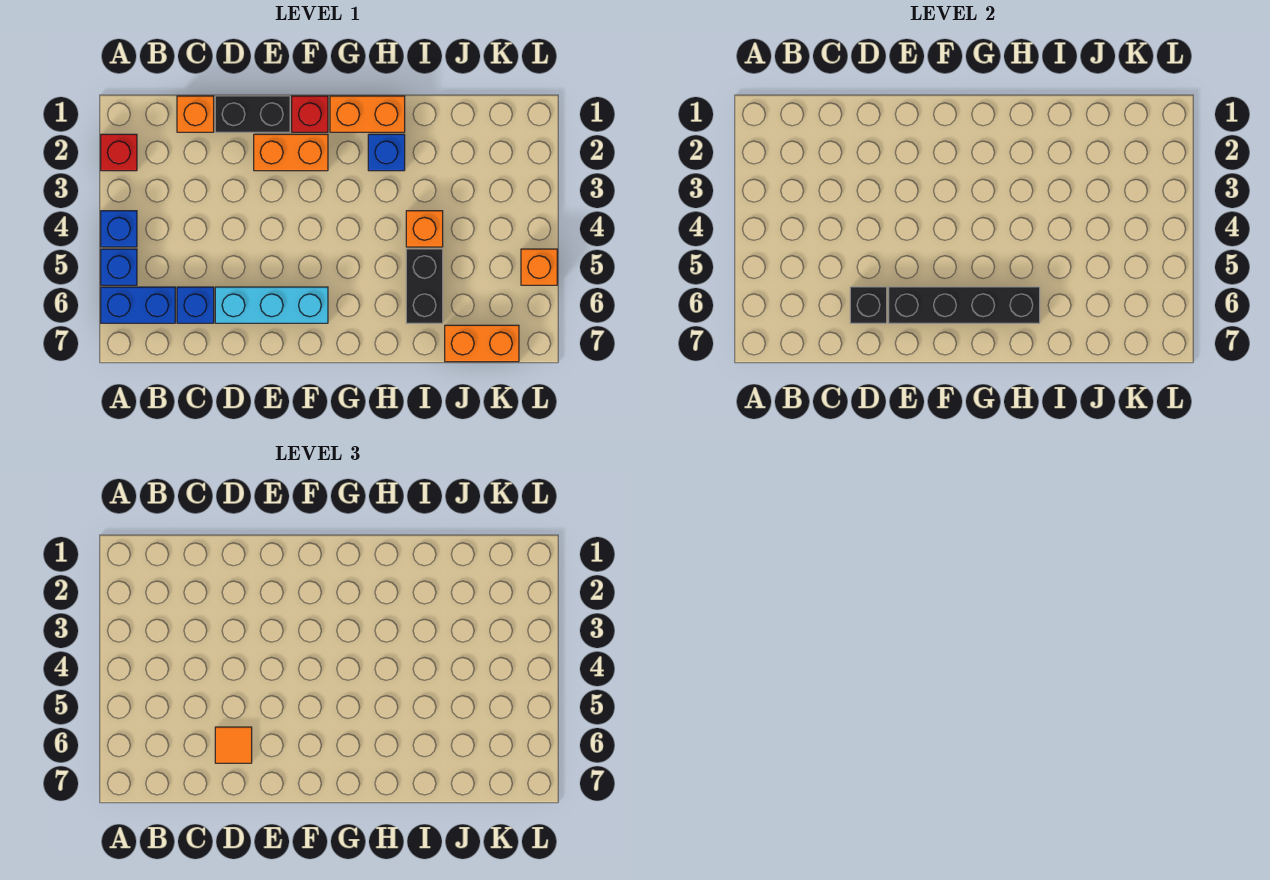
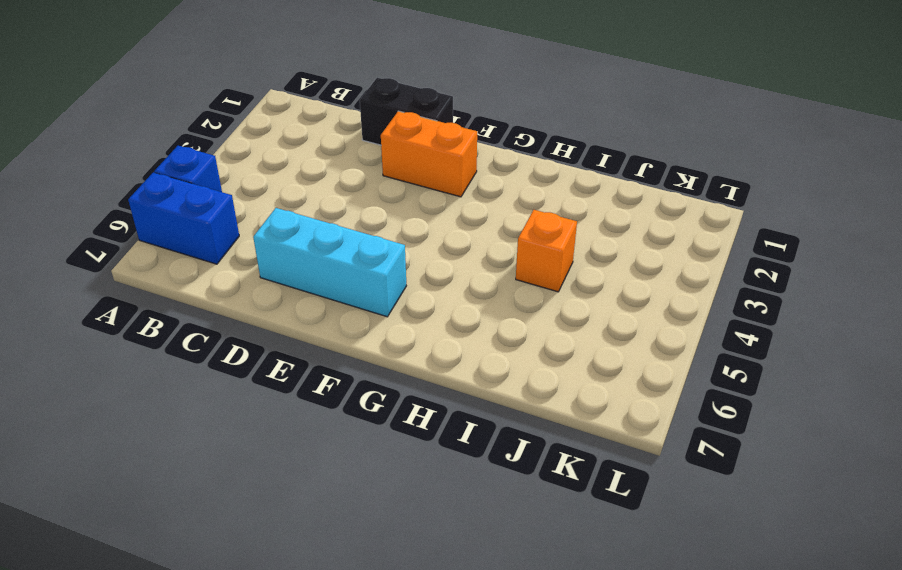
none -> red brick A2 level 1
none -> blue brick A4 level 1
none -> orange brick C1 level 1

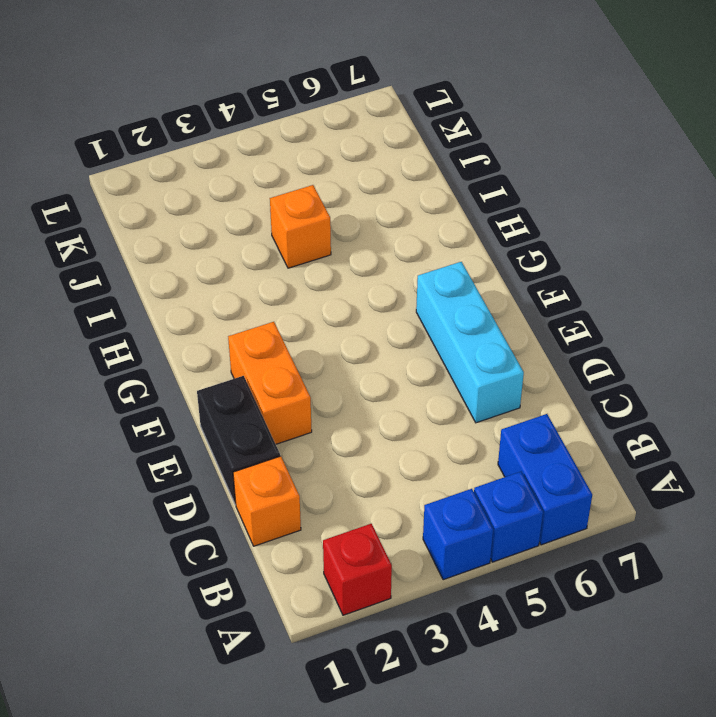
none -> blue brick C6 level 1
none -> red brick F1 level 1
none -> orange brick G1:H1 level 1

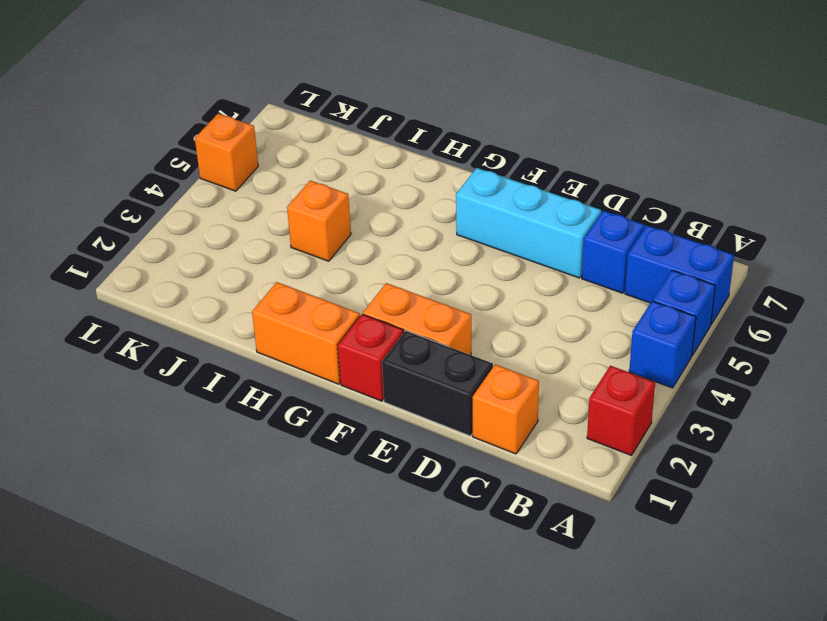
none -> blue brick H2 level 1
none -> black brick I5:I6 level 1
none -> orange brick J7:K7 level 1

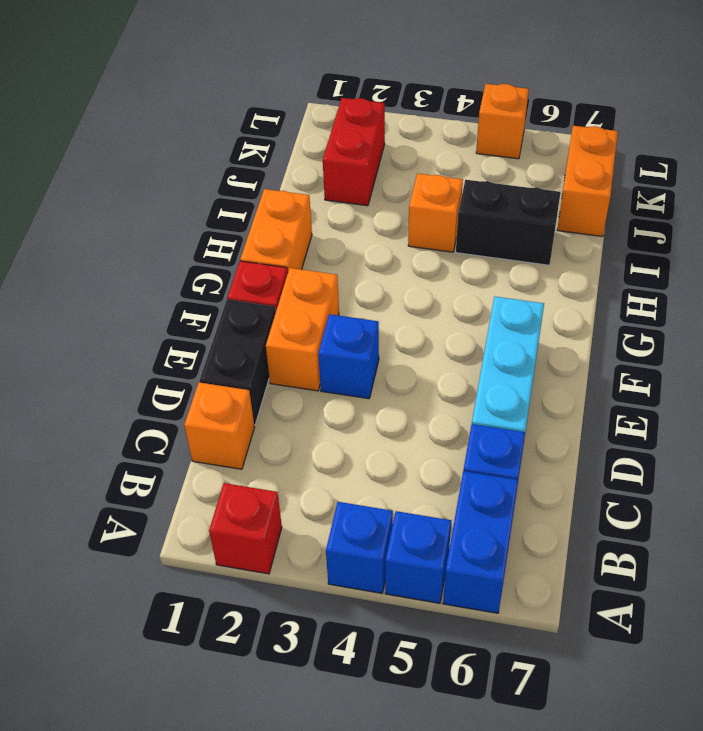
blue brick E3 level 1 -> blue brick H2 level 1
red brick J2:K2 level 1 -> none
none -> black brick D6 level 2
none -> black brick E6:H6 level 2
none -> orange tile D6 level 3

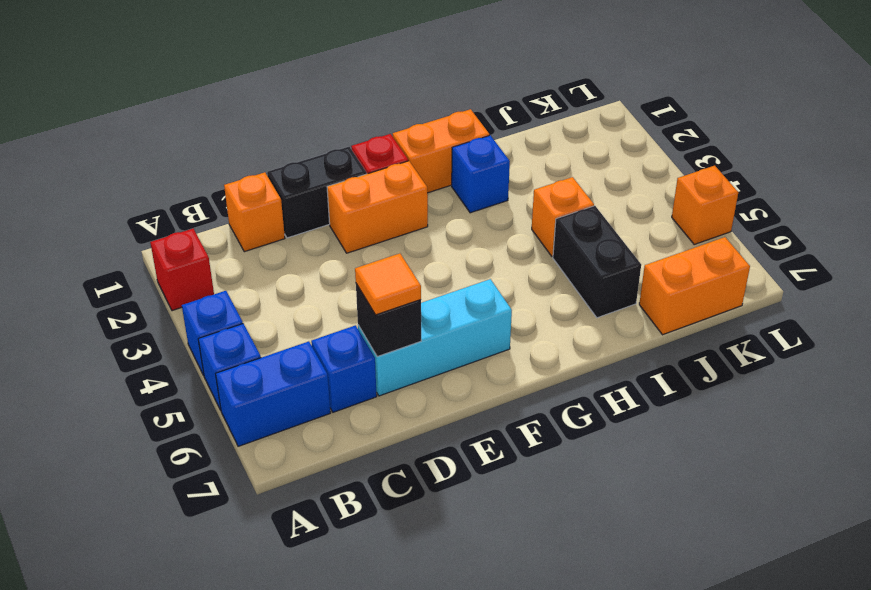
none -> black brick E6:H6 level 2

